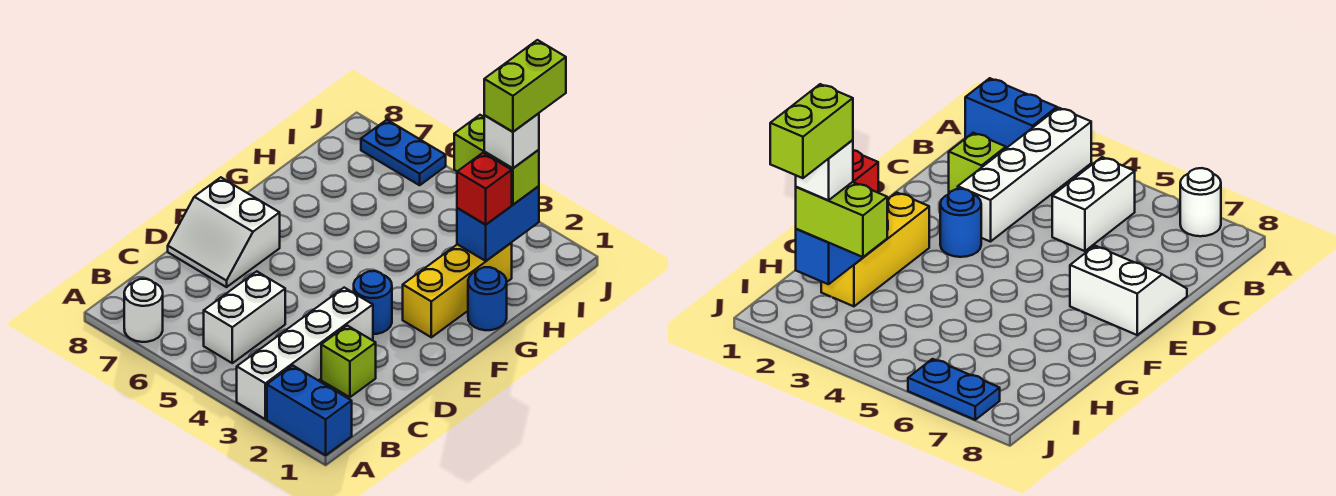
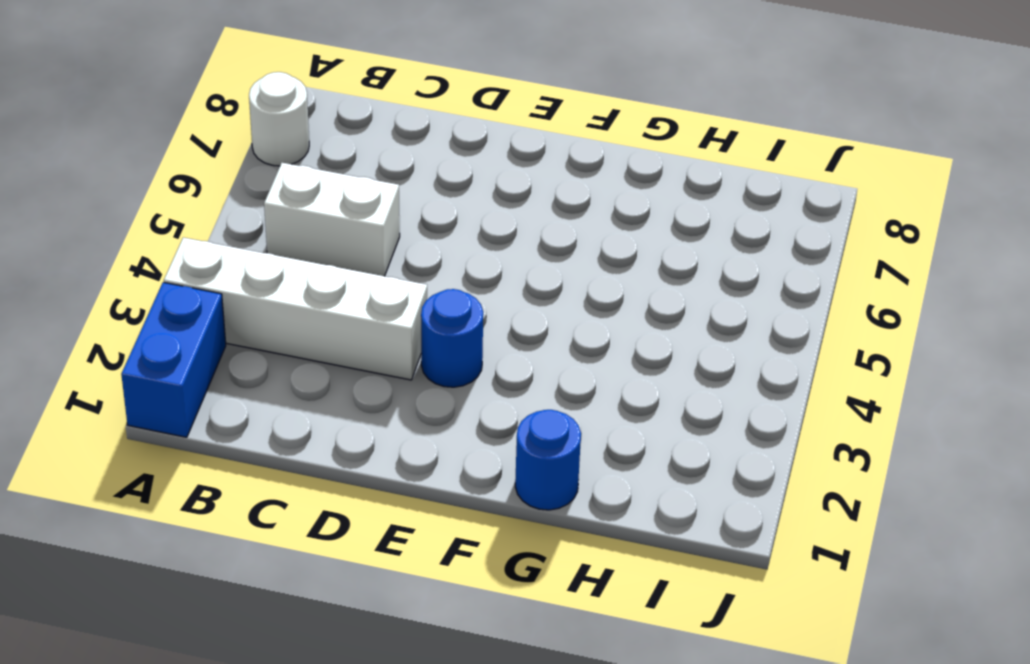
none -> lime brick C2 level 1
none -> white slope D7:E8 level 1 top E
none -> yellow brick F2:H2 level 1

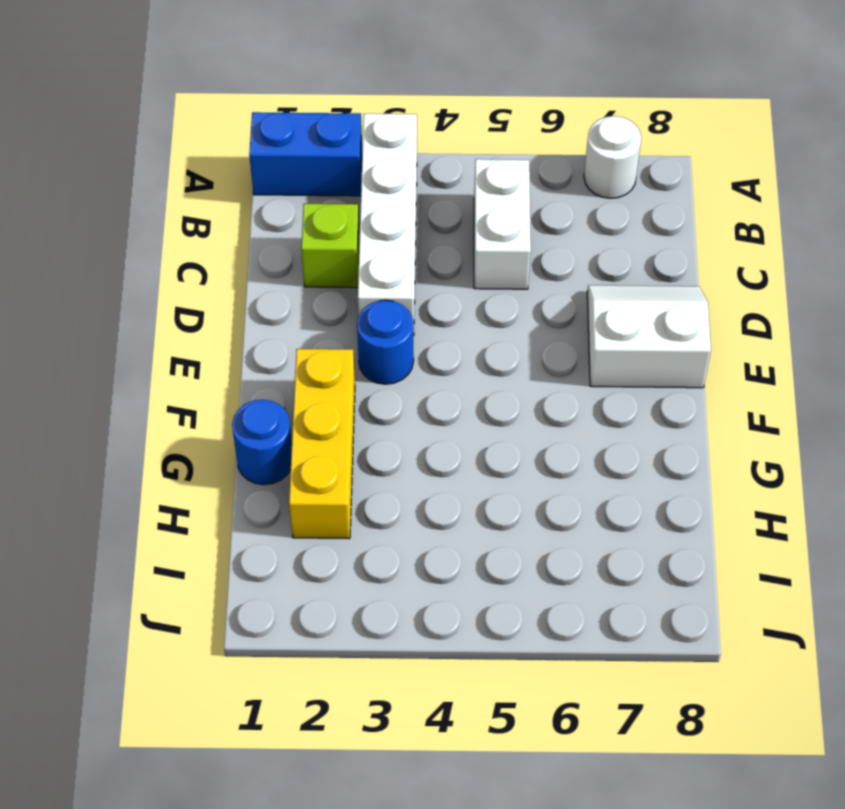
none -> blue plate J6:J7 level 1
none -> blue brick H2:I2 level 2
none -> red brick H2 level 3

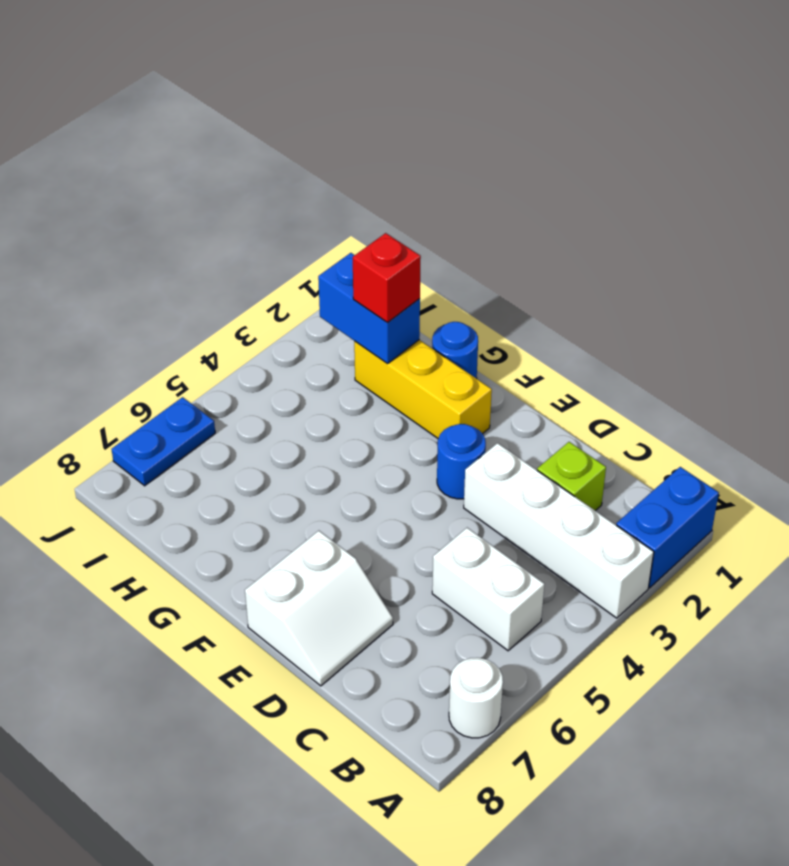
none -> lime brick I2:I3 level 3
none -> white brick I2 level 4
none -> lime brick I2:J2 level 5

